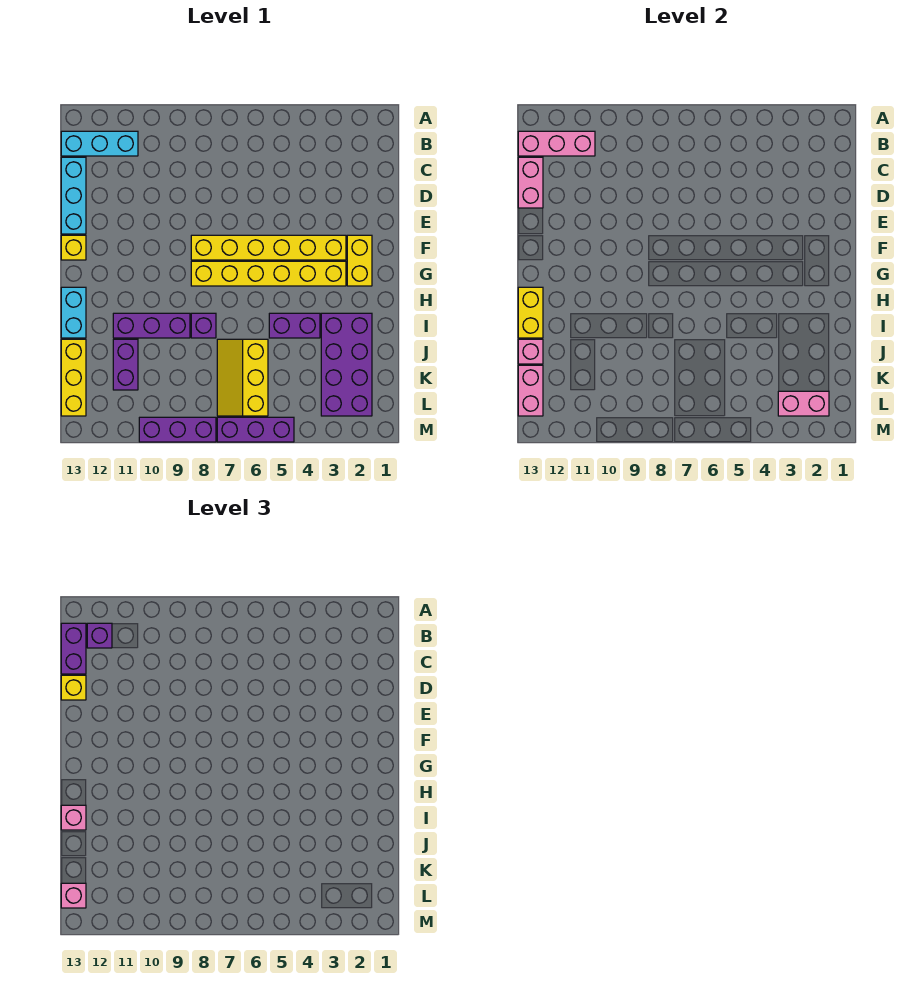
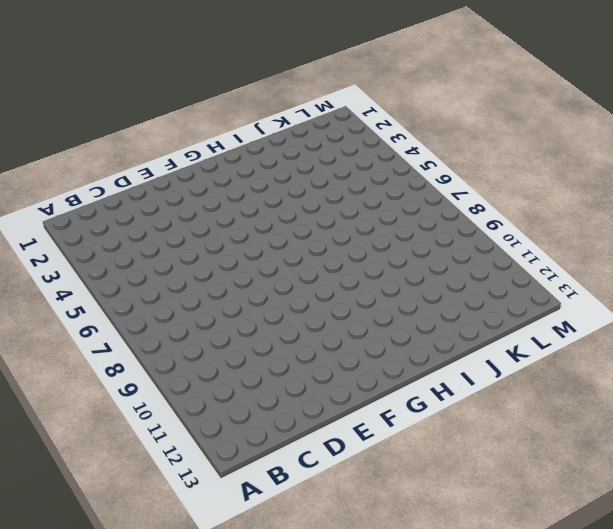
none -> cyan brick B11:B13 level 1
none -> cyan brick C13:E13 level 1
none -> yellow brick F2:G2 level 1

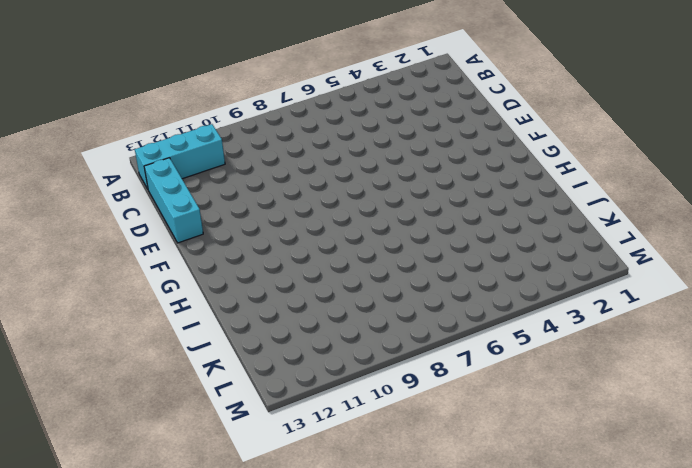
none -> yellow brick F2:G2 level 1
none -> yellow brick F3:F8 level 1
none -> yellow brick F13 level 1

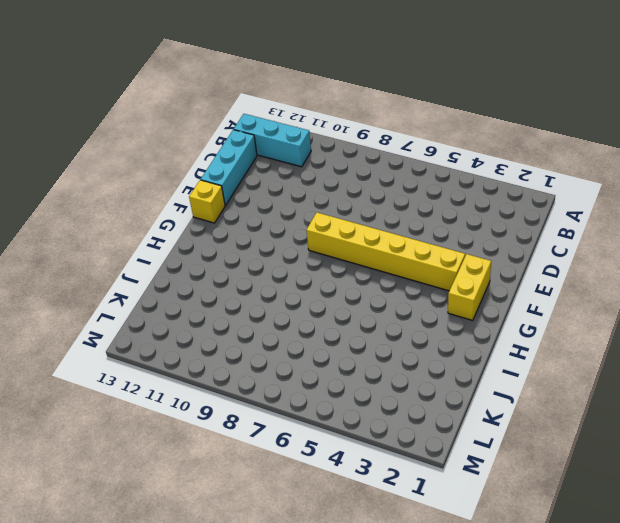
none -> yellow brick G3:G8 level 1
none -> cyan brick H13:I13 level 1
none -> purple brick I2:L3 level 1

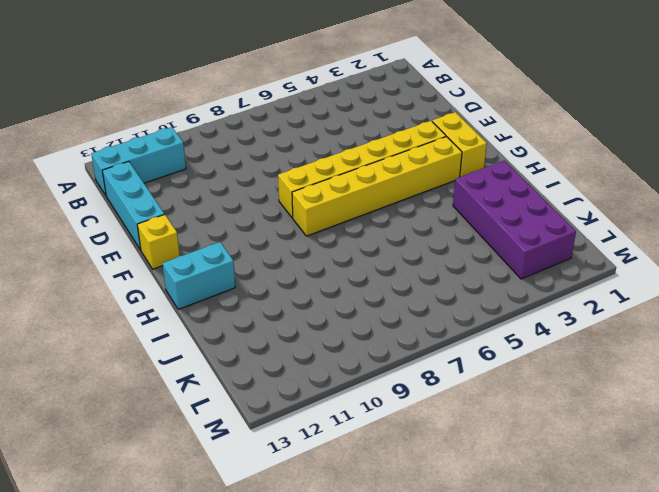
cyan brick H12:H13 level 1 -> cyan brick H13:I13 level 1
none -> purple brick I4:I5 level 1
none -> purple brick I8 level 1
none -> purple brick I9:I11 level 1

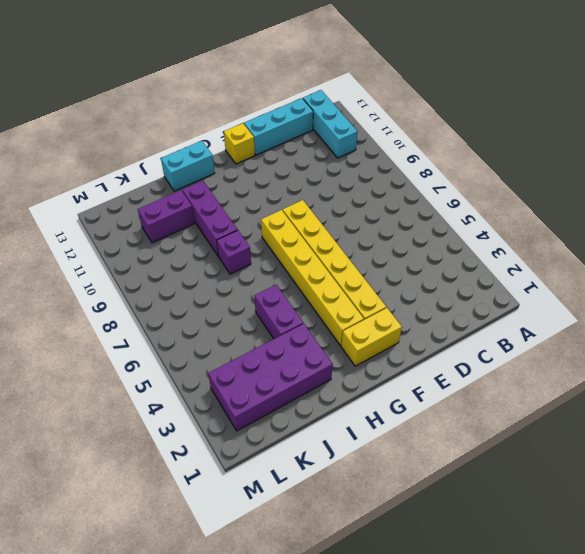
none -> yellow slope J6:L7 level 1 top 6
none -> yellow brick J13:L13 level 1
none -> purple brick M5:M7 level 1

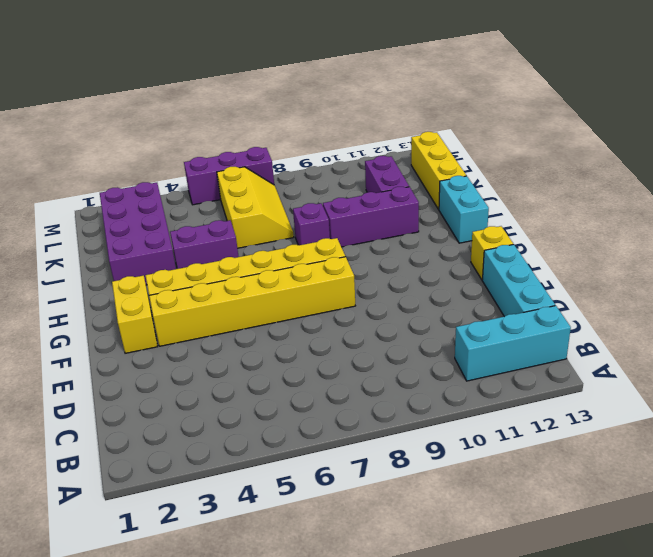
none -> purple brick M8:M10 level 1
none -> pink brick B11:B13 level 2
none -> pink brick C13:D13 level 2

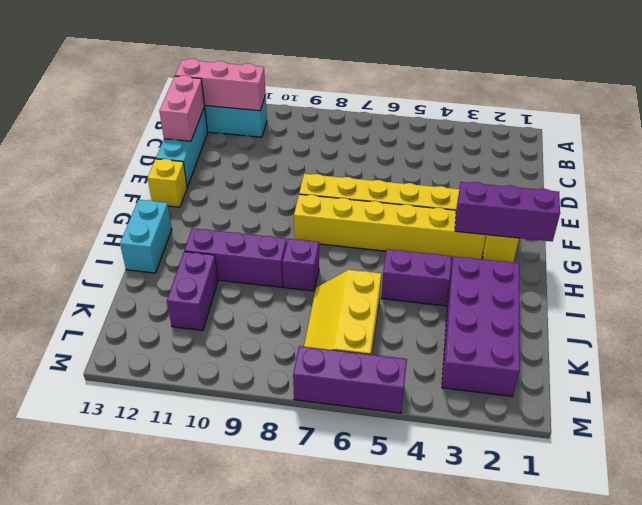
purple brick G1:G3 level 2 -> purple brick M8:M10 level 1
none -> yellow brick J13:L13 level 1
none -> yellow brick H13:I13 level 2
none -> pink brick J13 level 2

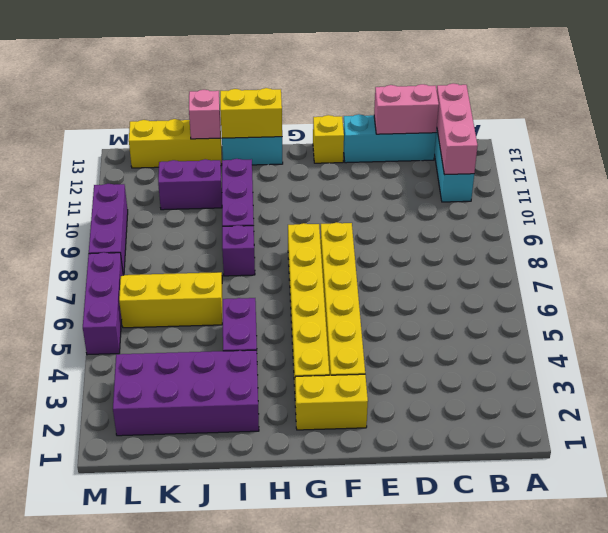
none -> pink brick K13:L13 level 2
none -> pink brick L2:L3 level 2
none -> purple brick B12 level 3

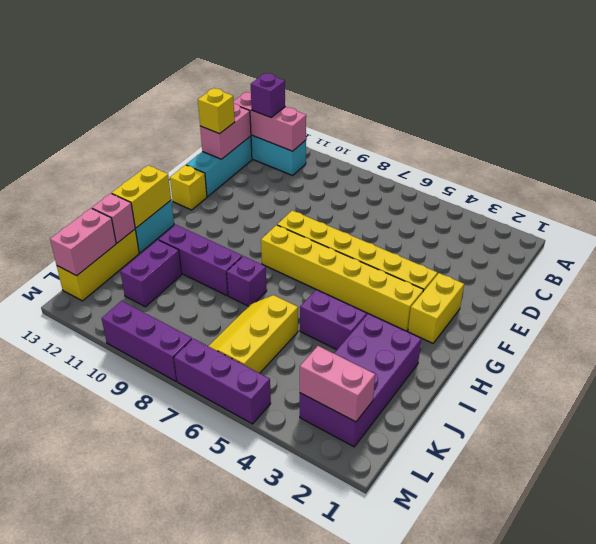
none -> purple brick B13:C13 level 3
none -> pink brick I13 level 3
none -> pink brick L13 level 3

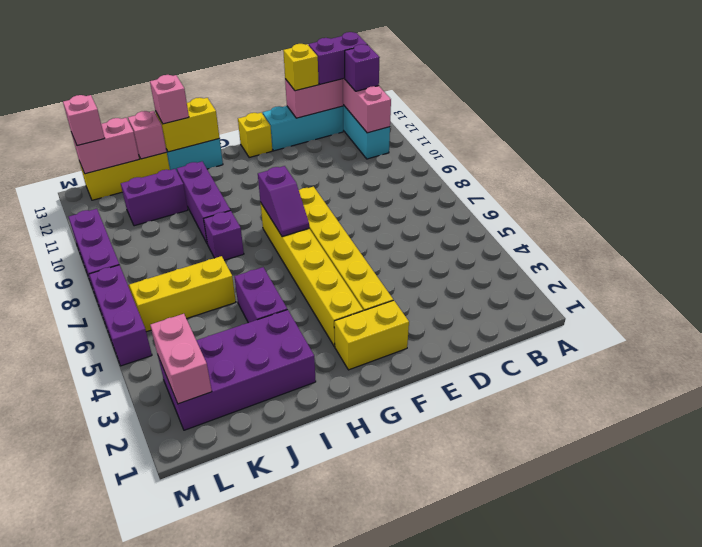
purple slope G7:G8 level 2 top 8 -> none

